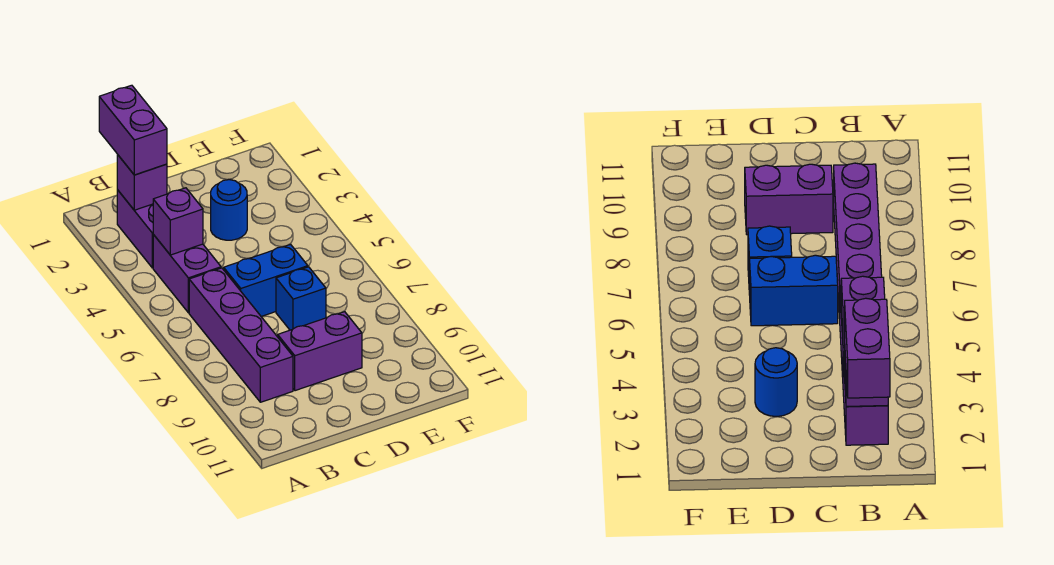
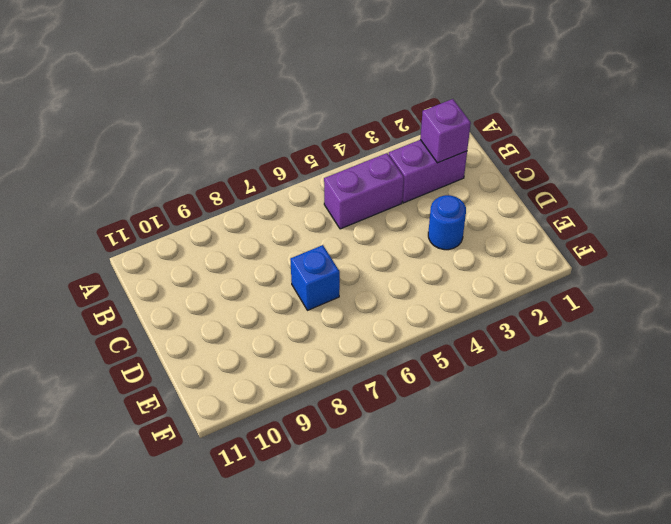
none -> purple brick B6:B9 level 1
none -> blue brick C6:D6 level 1

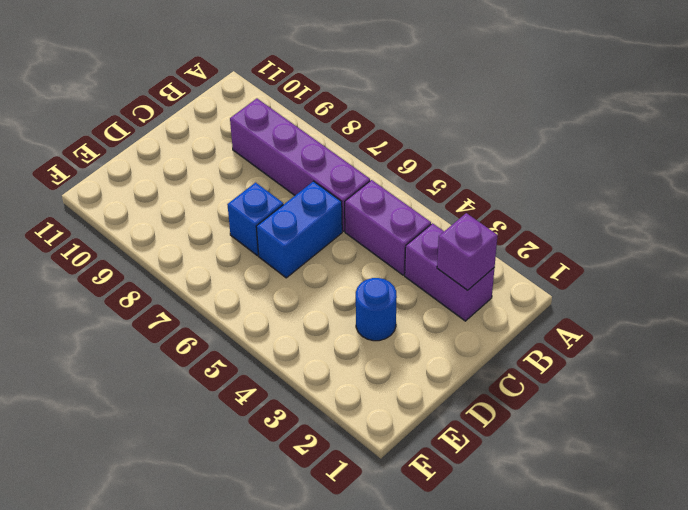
none -> purple brick C9:D9 level 1
none -> purple brick B4 level 2

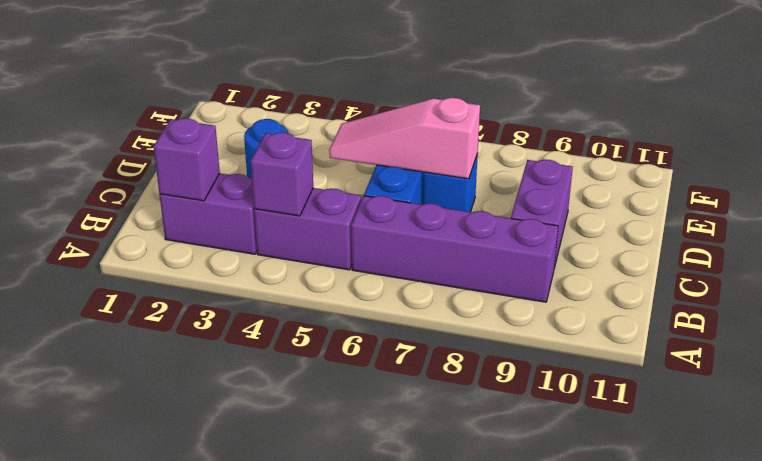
pink slope D5:D7 level 2 top 7 -> none
none -> purple brick B1:B2 level 3

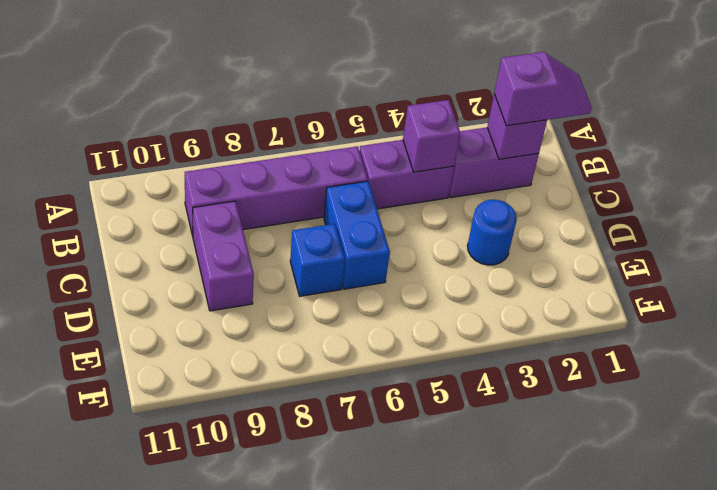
purple slope B1:B2 level 3 top 2 -> purple brick B1:B2 level 3

